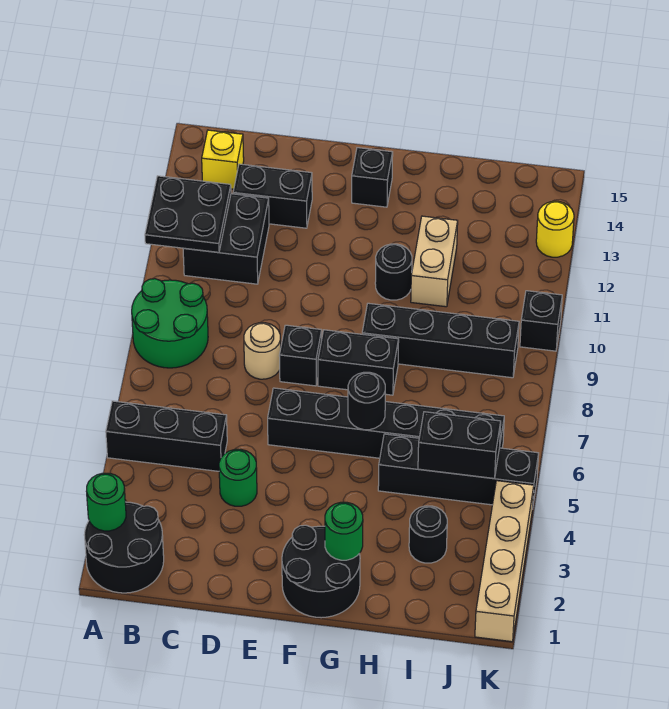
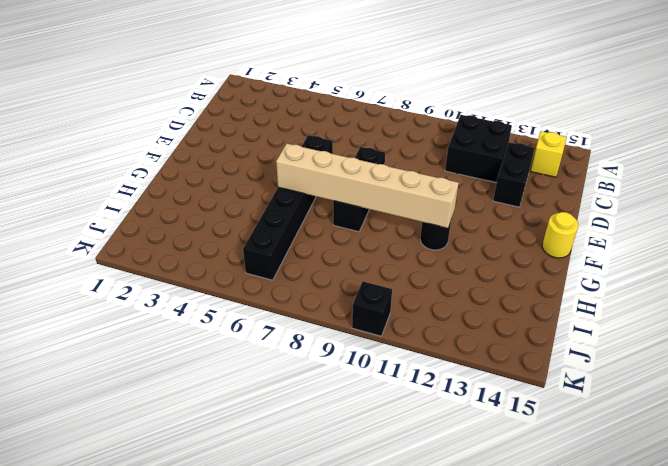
yellow round brick F15 level 1 -> yellow round brick K13 level 1
tan brick G6:G11 level 2 -> black round brick G6 level 2
none -> black round brick A1:B2 level 1
none -> black brick A5:C5 level 1
none -> green round brick A8:B9 level 1

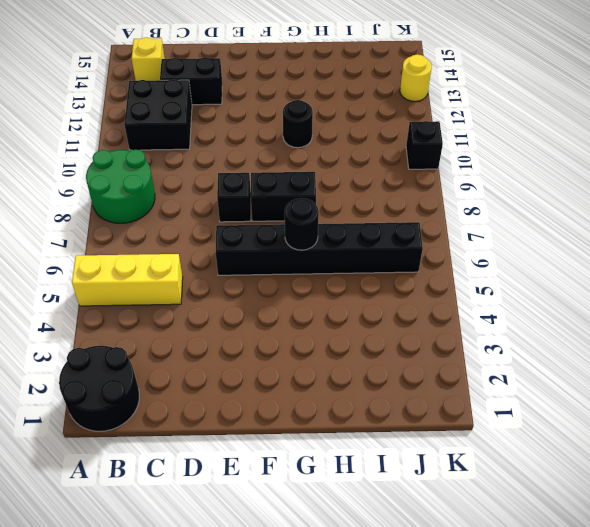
yellow brick A5:C5 level 1 -> black brick A5:C5 level 1
none -> green round brick D4 level 1
none -> tan round brick D8 level 1
none -> black round brick F1:G2 level 1

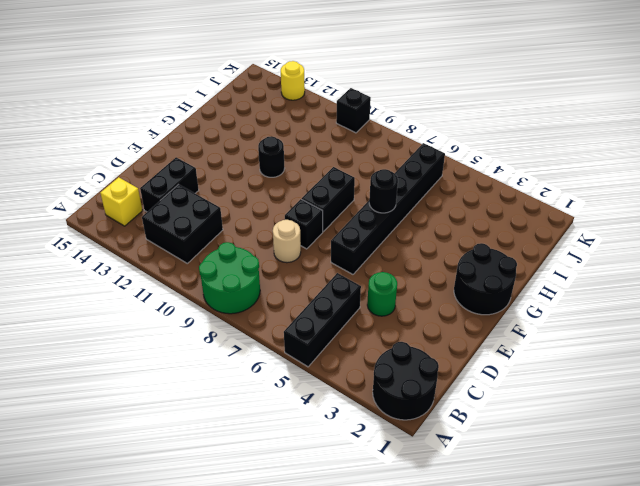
none -> black brick F14 level 1
none -> black brick G9:J9 level 1
none -> black brick H5:K5 level 1

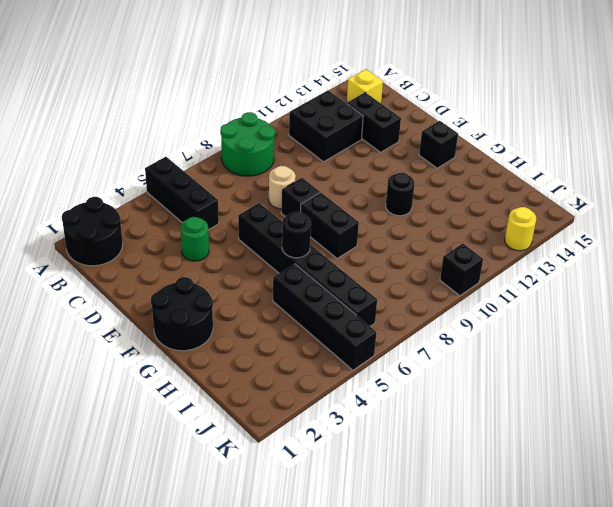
none -> black brick G9:J9 level 1
none -> tan brick H11:H12 level 1
none -> black round brick I3 level 1

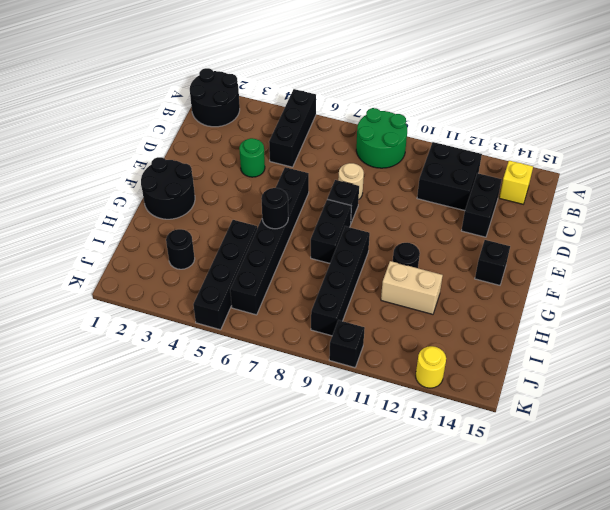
none -> tan brick K1:K4 level 1
none -> green round brick A2 level 2
none -> black plate A11:B12 level 2

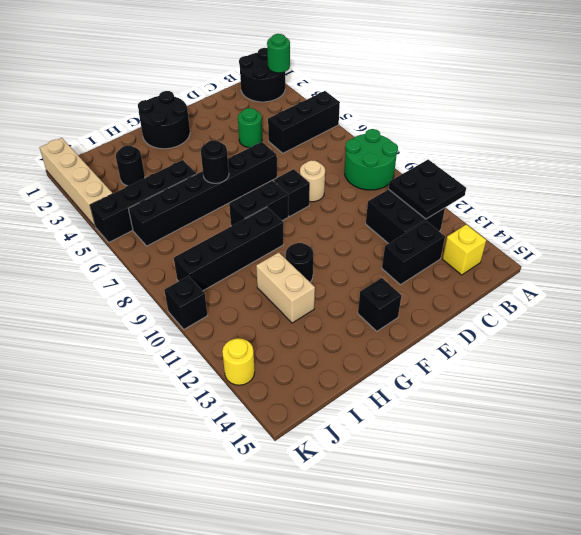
none -> green round brick G2 level 2
none -> black brick I5:J5 level 2

